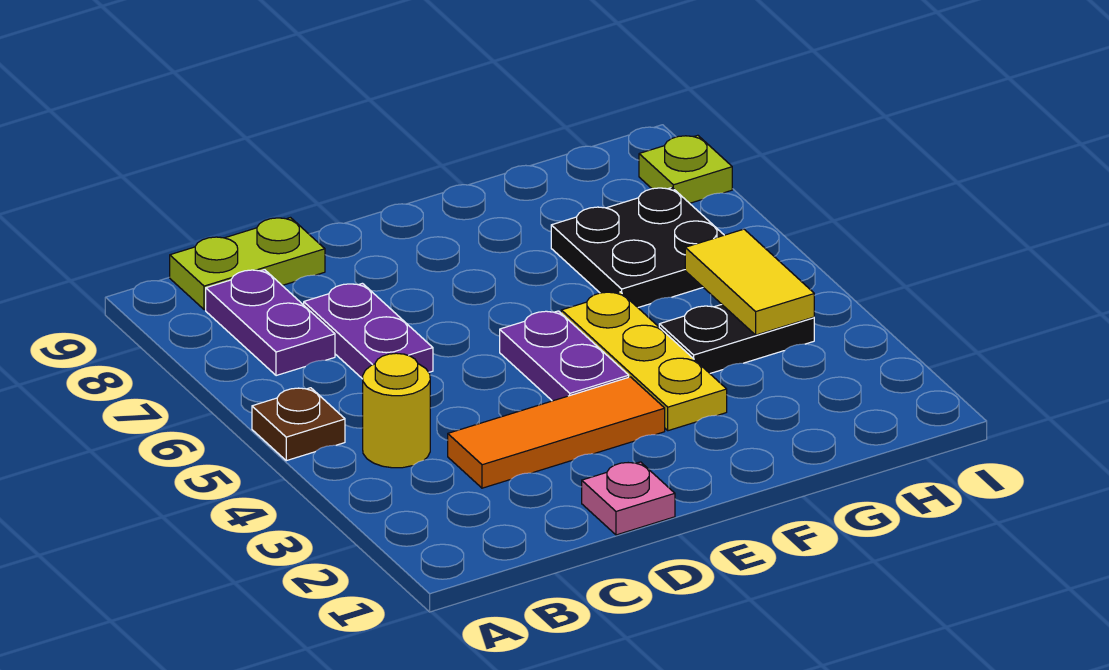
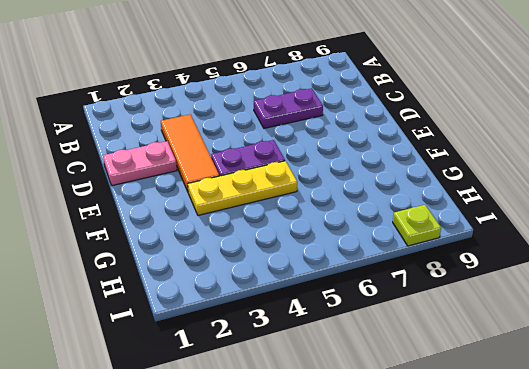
pink plate D1:D2 level 1 -> pink plate D1 level 1
none -> brown plate A5 level 1
none -> yellow round brick B4 level 1
none -> purple plate B7:B8 level 1

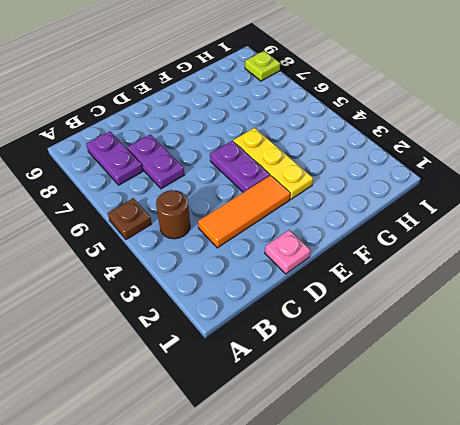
brown round brick B4 level 1 -> yellow round brick B4 level 1
none -> lime plate B9:C9 level 1
none -> black plate G4:H4 level 1
none -> black plate G6:H7 level 1

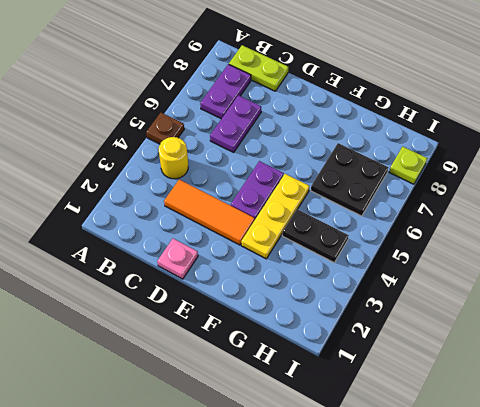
none -> yellow tile H4:H5 level 2

